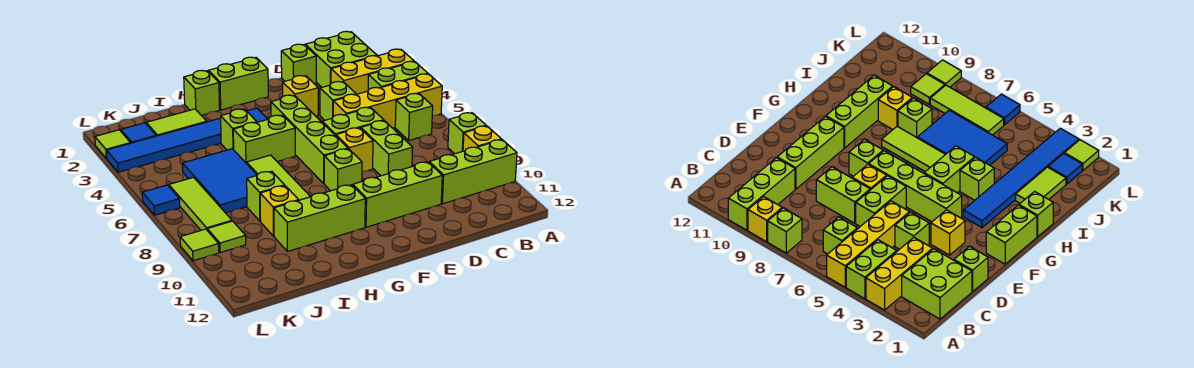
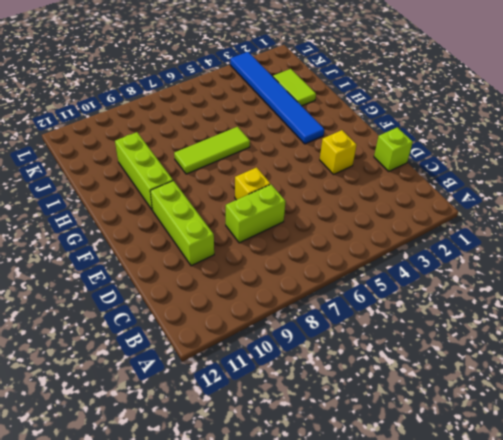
none -> yellow brick A3:C3 level 1
none -> lime brick A4:B4 level 1
none -> yellow brick A5:D5 level 1
none -> lime brick A8 level 1

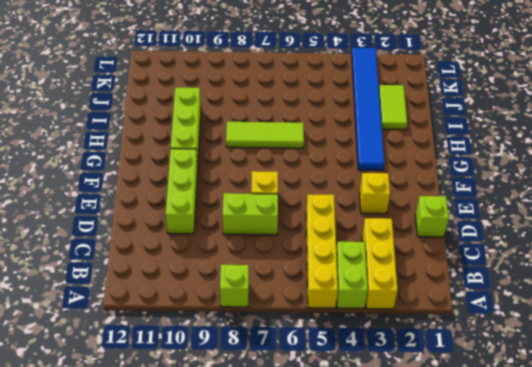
none -> yellow brick A9 level 1
none -> lime brick A10:C10 level 1
none -> lime brick B1:C2 level 1
none -> lime brick B6 level 1

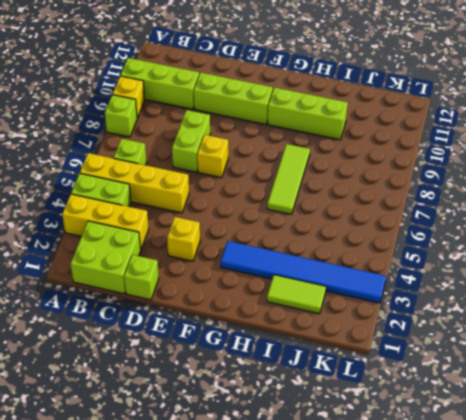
none -> lime brick D4 level 1
none -> lime brick D6:E6 level 1
none -> lime brick F1:G1 level 1
none -> lime brick F4:F7 level 1

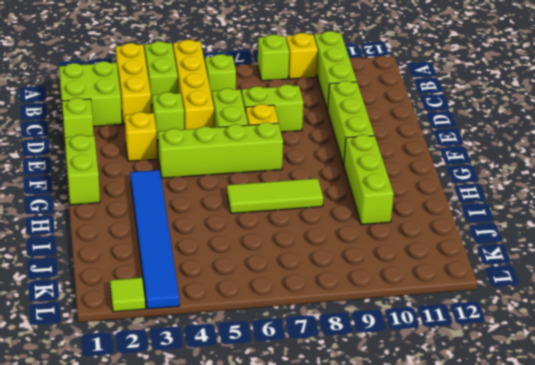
none -> lime brick F8 level 1
none -> lime brick G5:H5 level 1
none -> lime brick H1 level 1
none -> lime brick H4 level 1

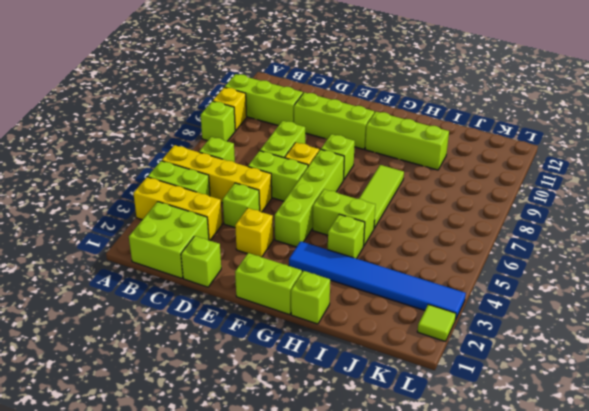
none -> lime tile I2:J2 level 1
none -> blue tile I5:J7 level 1
none -> lime brick I8 level 1
none -> yellow brick I9 level 1

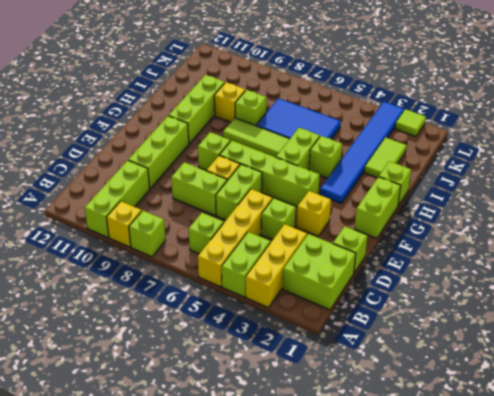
none -> blue tile K2 level 1
none -> lime tile K6:K8 level 1
none -> lime tile K9 level 1
none -> blue tile L6 level 1

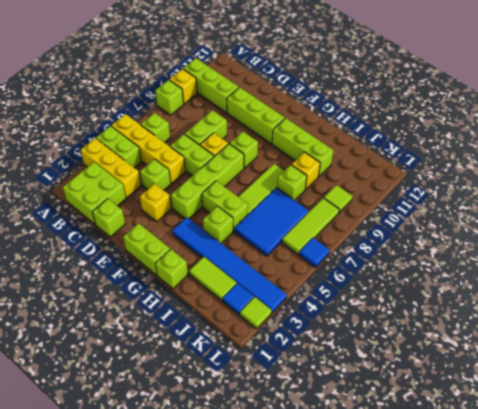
none -> lime tile L9 level 1

